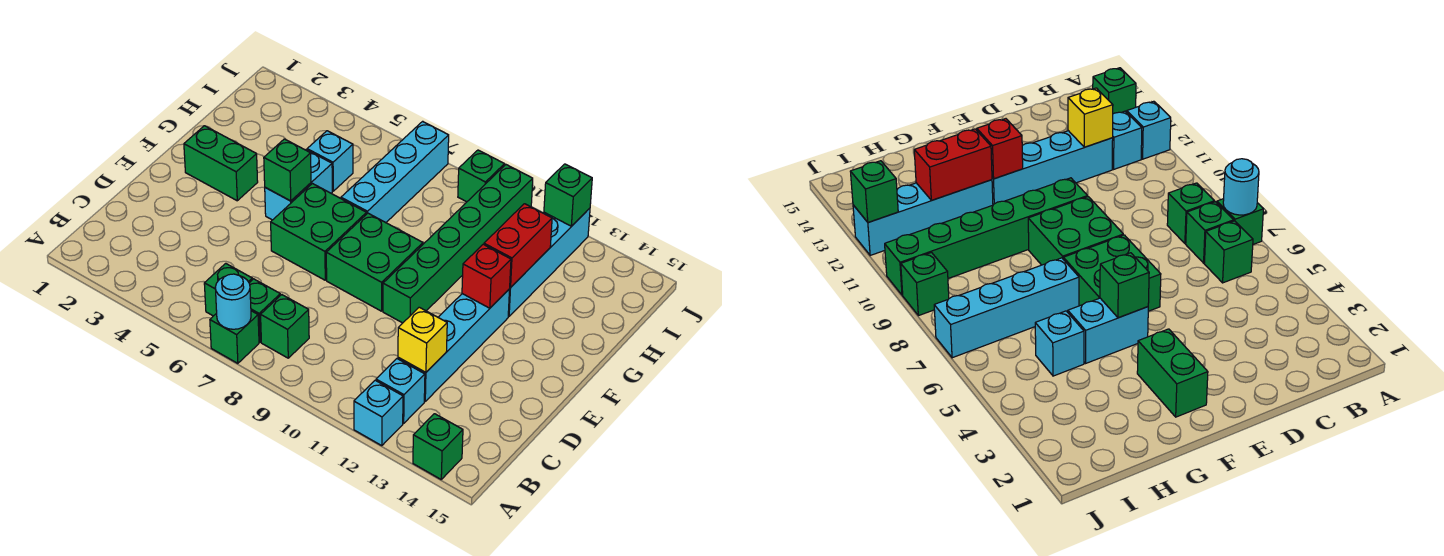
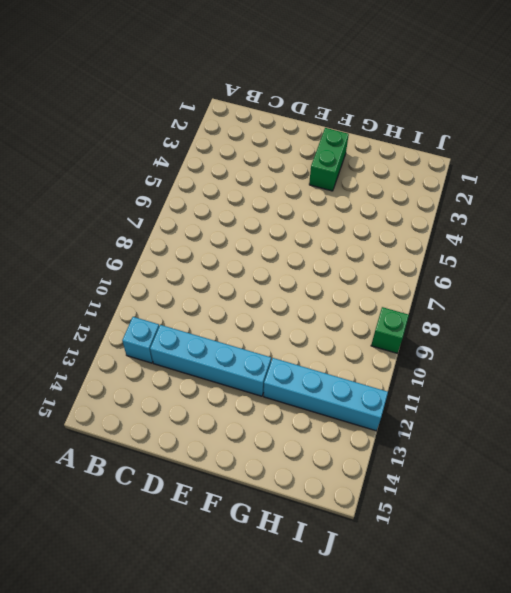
none -> green brick A7 level 1
none -> cyan brick A12 level 1
none -> green brick A14 level 1

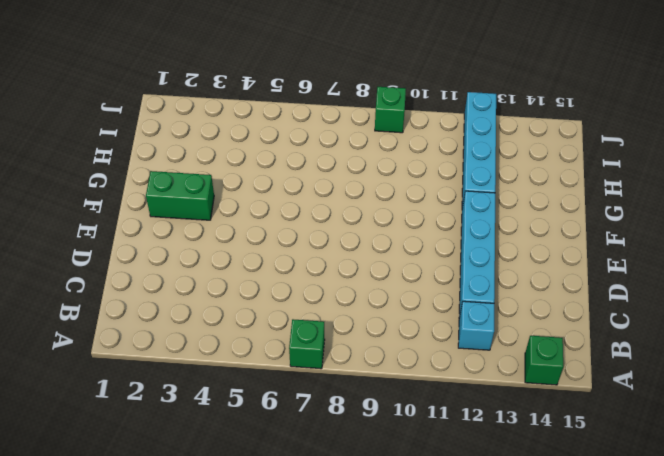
none -> cyan brick A12 level 1
none -> green brick B6 level 1
none -> green brick B7 level 1

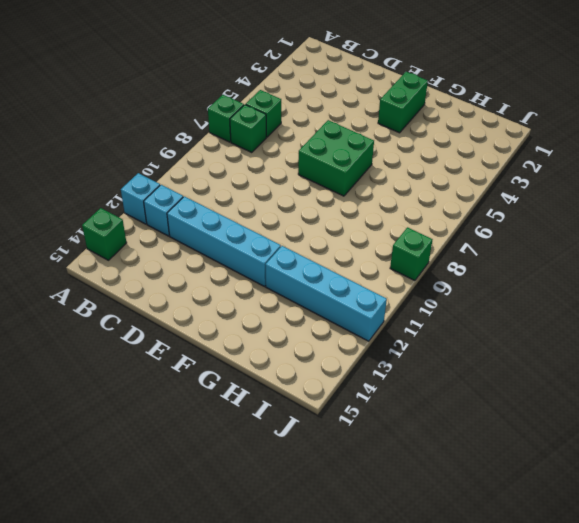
none -> green brick B8 level 1
none -> green brick E8:F9 level 1
none -> green brick E10:J10 level 1

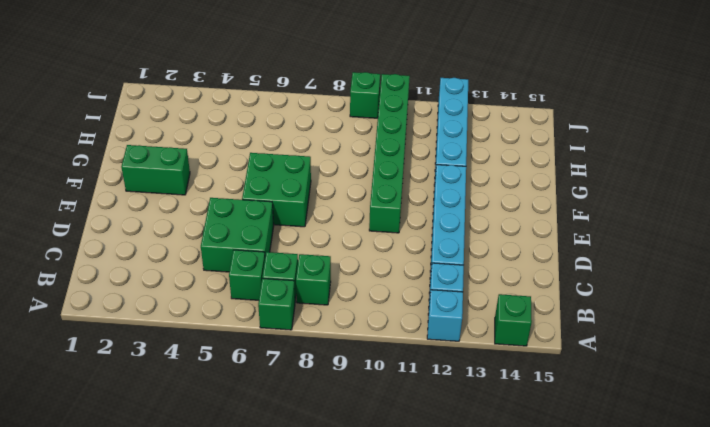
green brick C5:D6 level 1 -> green brick E8:F9 level 1
none -> cyan brick F5:G5 level 1
none -> cyan brick G7:J7 level 1
none -> cyan brick H5 level 1

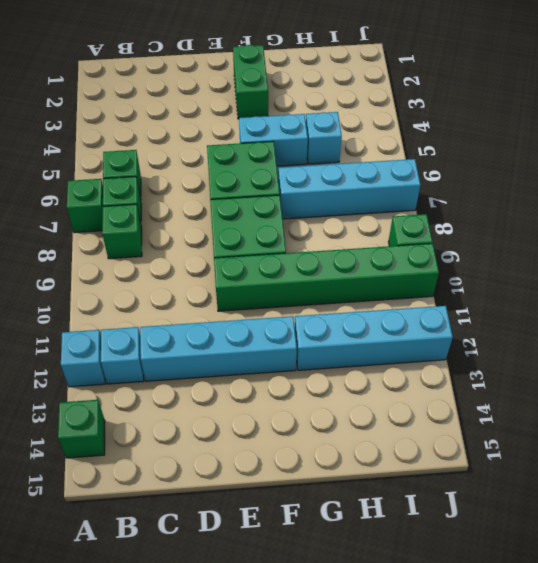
none -> cyan round brick A7 level 2
none -> yellow brick C12 level 2
none -> green brick F5 level 2

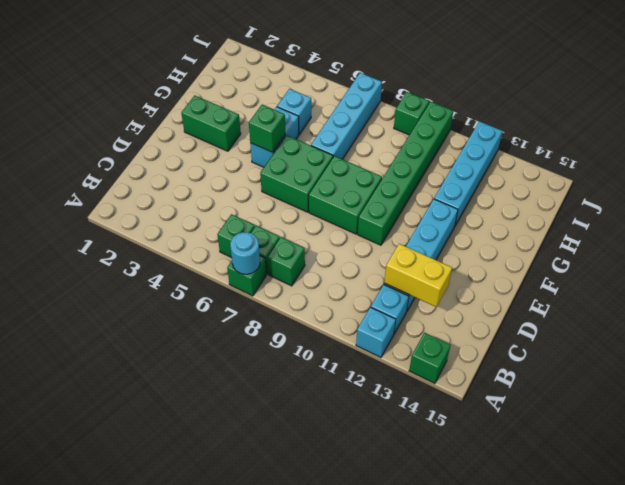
yellow brick C12:C13 level 2 -> yellow brick C12 level 2
none -> red brick F12 level 2
none -> red brick G12:H12 level 2
none -> green brick J12 level 2

